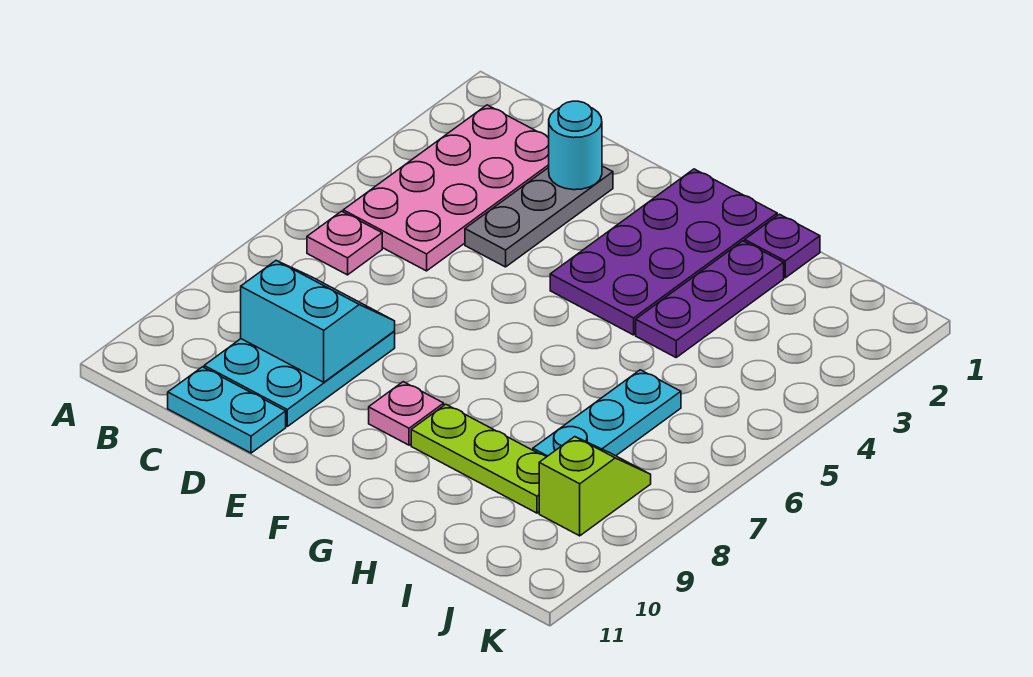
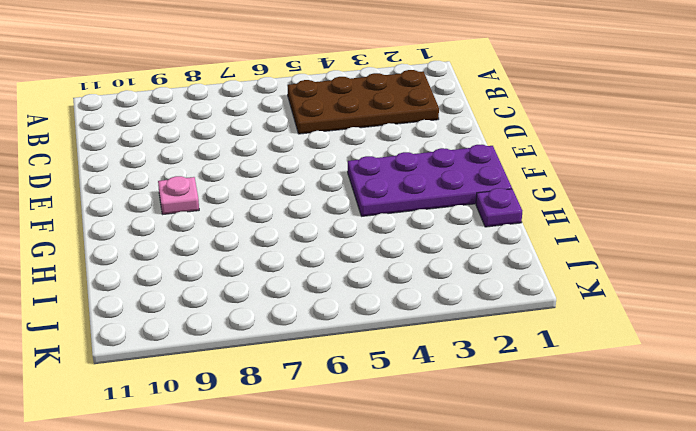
brown plate B2:C5 level 1 -> pink plate B2:C5 level 1
none -> pink plate B6 level 1
none -> cyan plate C8:D10 level 1
none -> cyan plate C11:D11 level 1

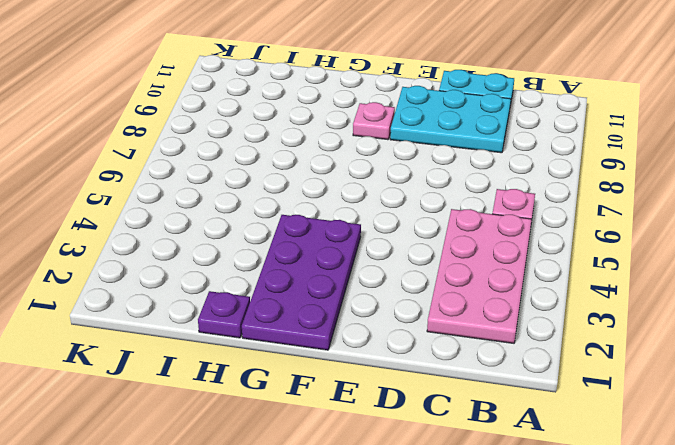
cyan plate C9:E10 level 1 -> cyan plate C8:D10 level 1
none -> grey plate D2:D4 level 1
none -> lime plate G9:I9 level 1
none -> purple plate H2:H4 level 1

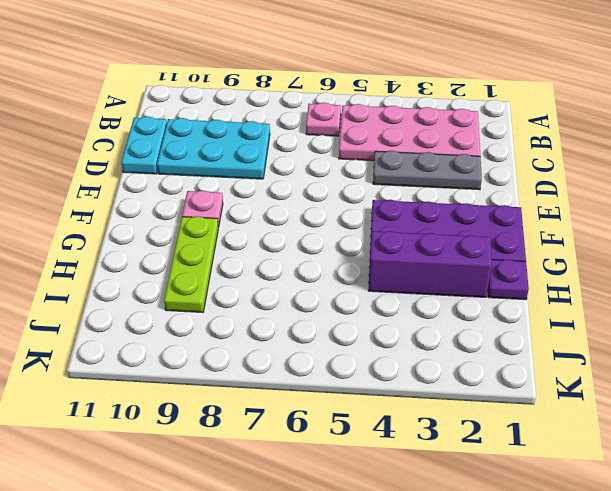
purple brick H2:H4 level 1 -> purple plate H2:H4 level 1
none -> cyan plate I6:I8 level 1
none -> lime slope J8:J9 level 1 top 9
none -> cyan slope C8:D9 level 2 top 9

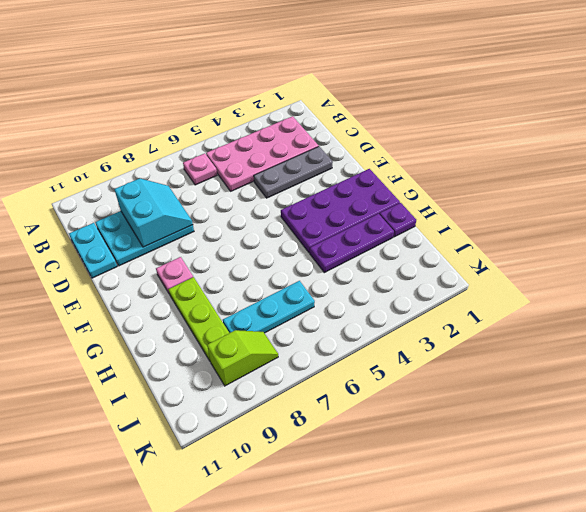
none -> cyan round brick D2 level 2

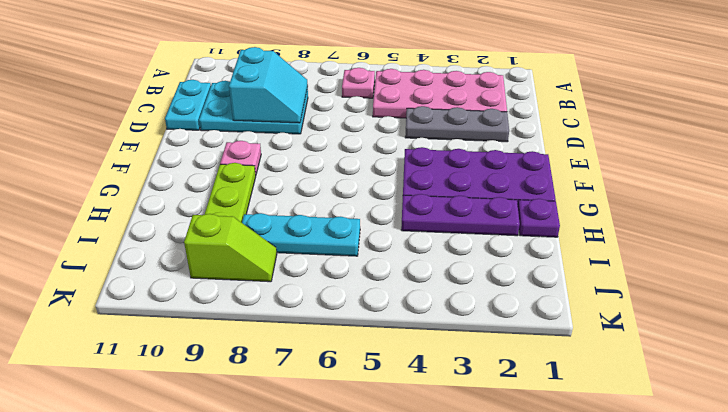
none -> cyan round brick D2 level 2

